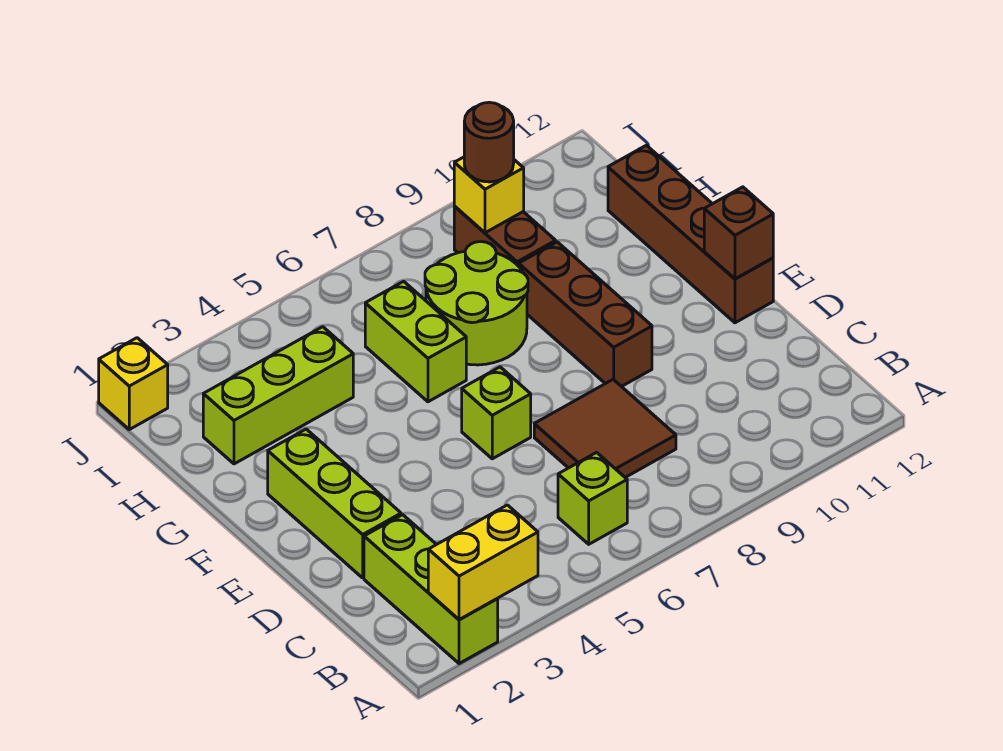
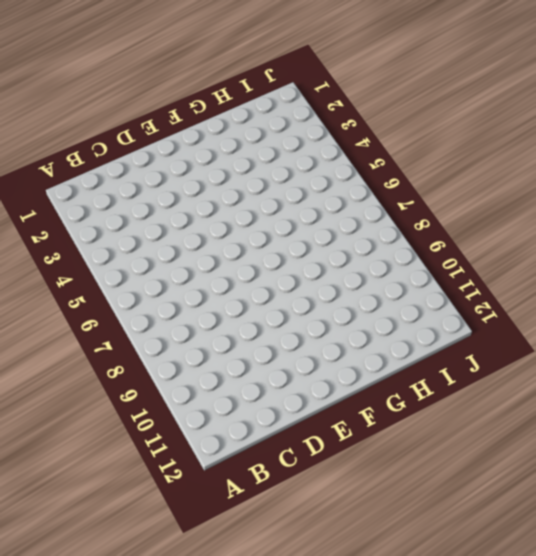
none -> lime brick A2:C2 level 1
none -> lime brick B6 level 1
none -> brown tile C7:D8 level 1

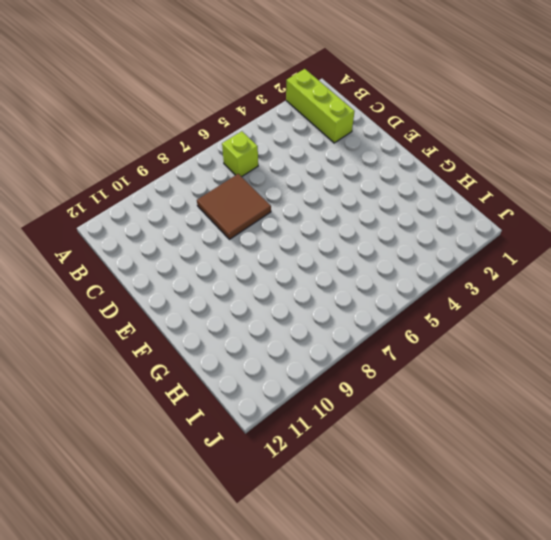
none -> lime brick D2:F2 level 1
none -> lime brick E6 level 1
none -> brown brick E9:G9 level 1

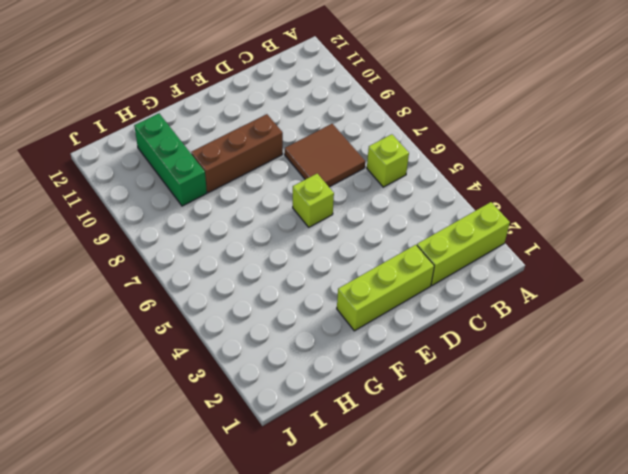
green brick H9:H11 level 1 -> brown brick H9:I9 level 1
none -> brown brick E12:H12 level 1
none -> lime brick G6:H6 level 1
none -> lime round brick G7:H8 level 1

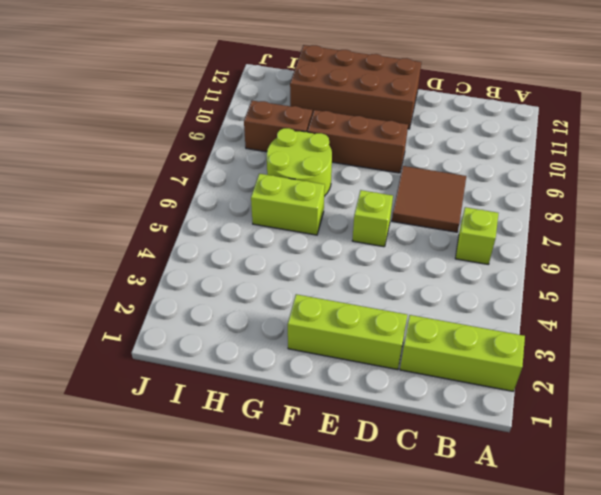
brown brick E11:H12 level 1 -> brown brick E12:H12 level 1
none -> lime brick H2:H4 level 1
none -> yellow brick J1 level 1
none -> yellow brick A2:A3 level 2

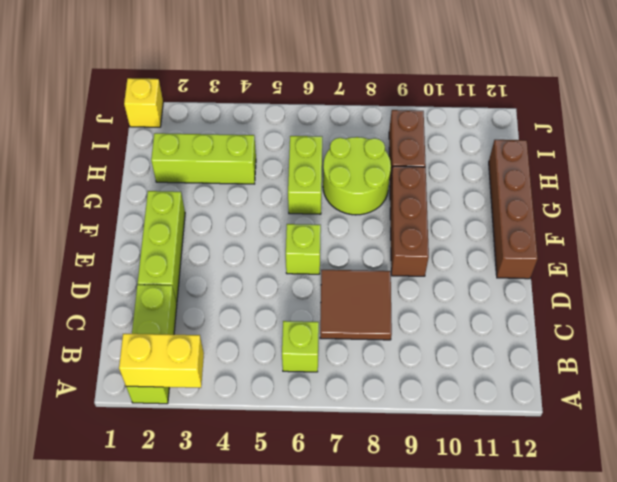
none -> brown brick E12 level 2
none -> yellow brick I9 level 2
none -> brown round brick I9 level 3

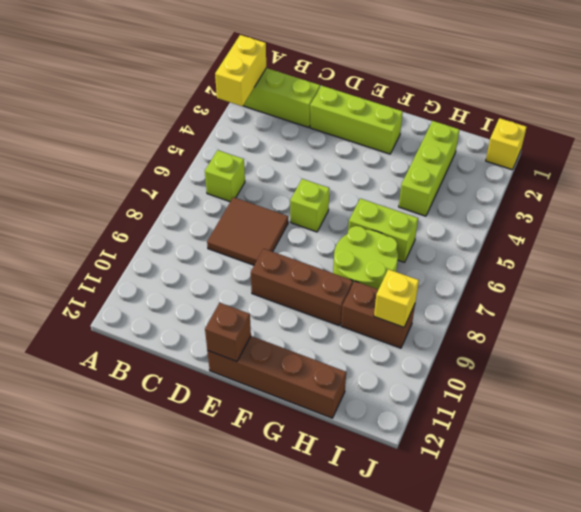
none -> brown round brick I9 level 3

